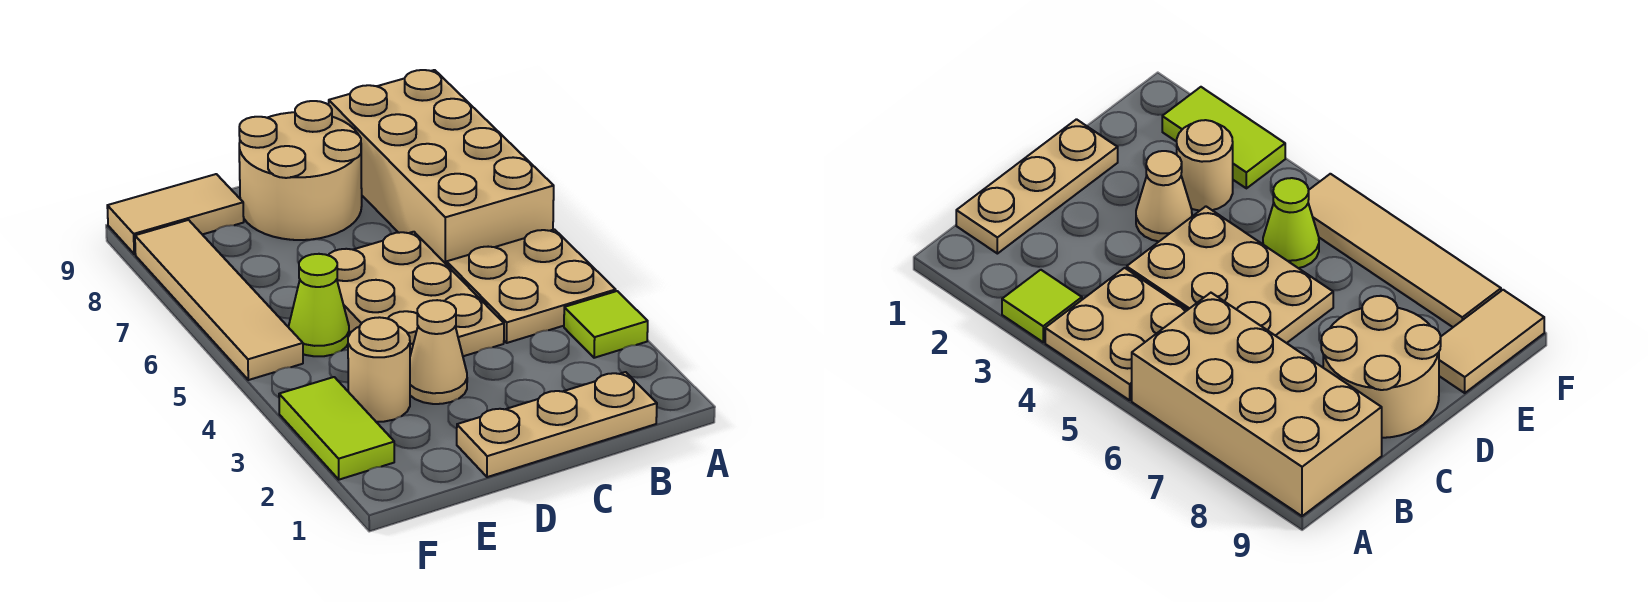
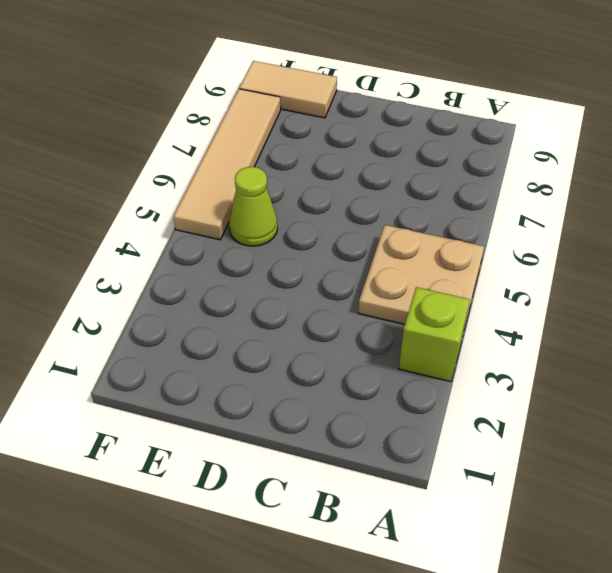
lime brick A3 level 1 -> lime tile A3 level 1
none -> tan brick A6:B9 level 1
none -> tan plate B1:D1 level 1
none -> tan plate C4:D6 level 1

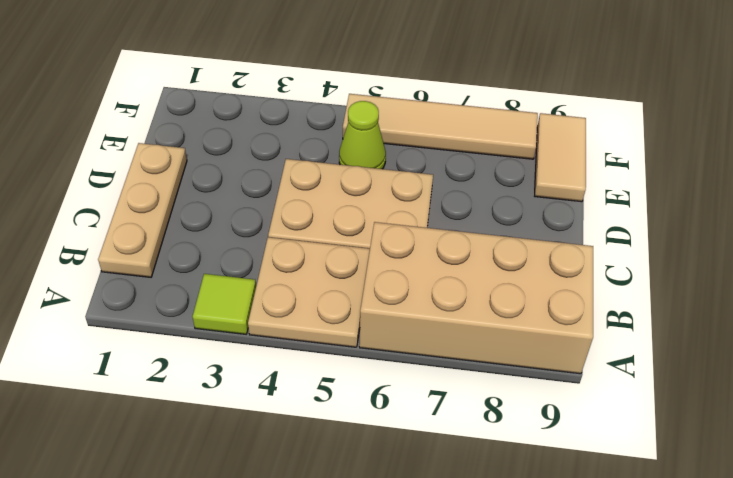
none -> tan round brick C8:D9 level 1
none -> tan cone D3 level 1
none -> tan round brick E3 level 1

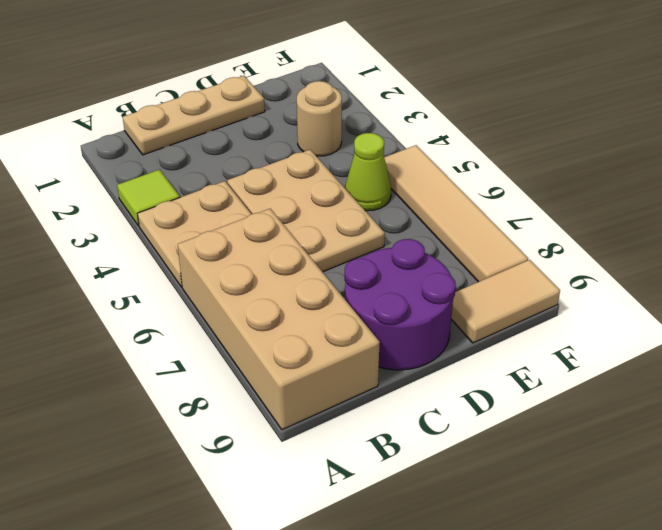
purple round brick C8:D9 level 1 -> tan round brick C8:D9 level 1
none -> tan cone D3 level 1
none -> lime tile F2:F3 level 1

